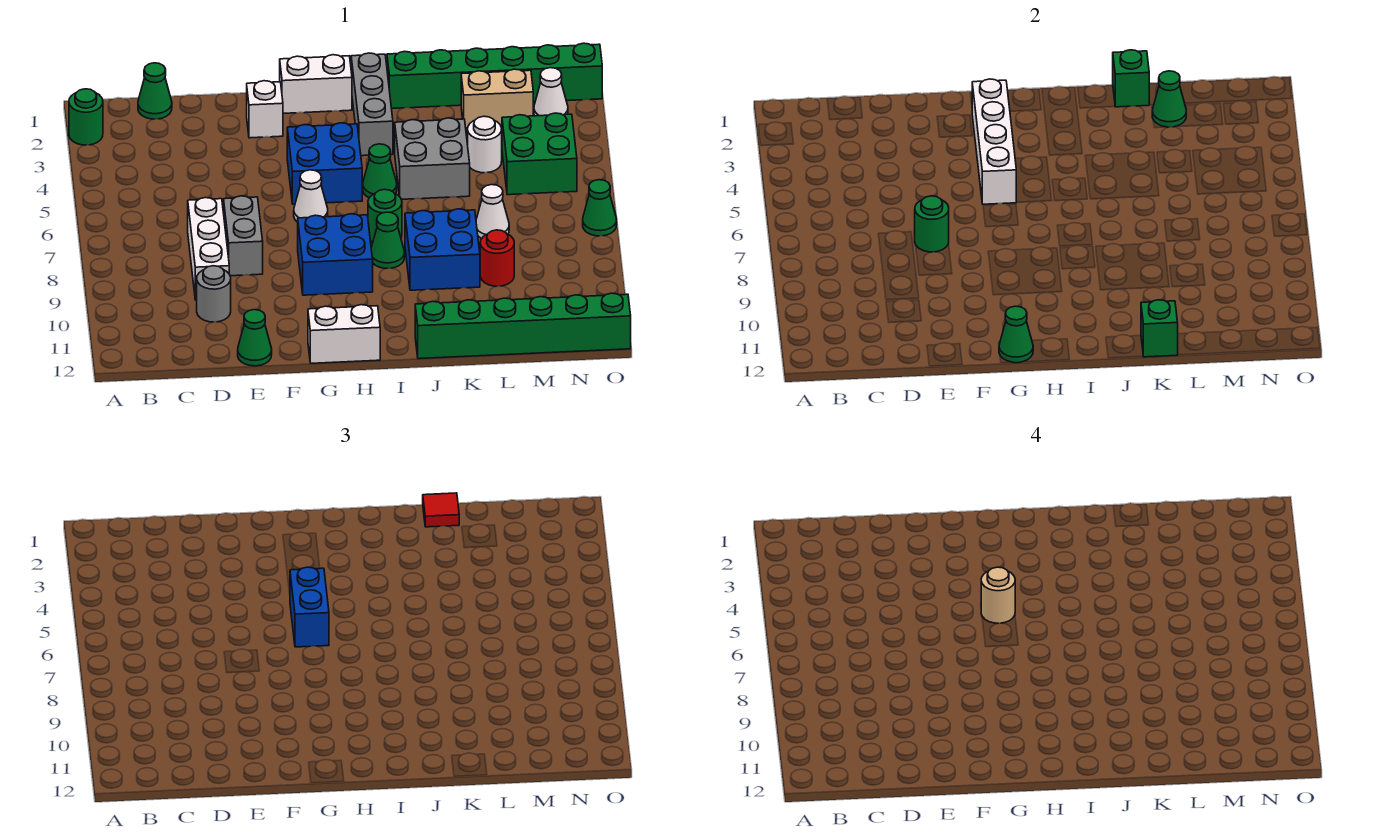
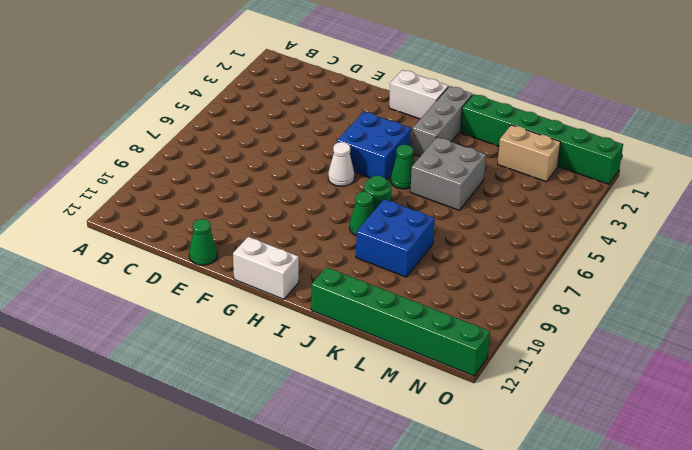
none -> green round brick A2 level 1
none -> green cone C1 level 1
none -> white brick D7:D9 level 1
none -> grey round brick D10 level 1

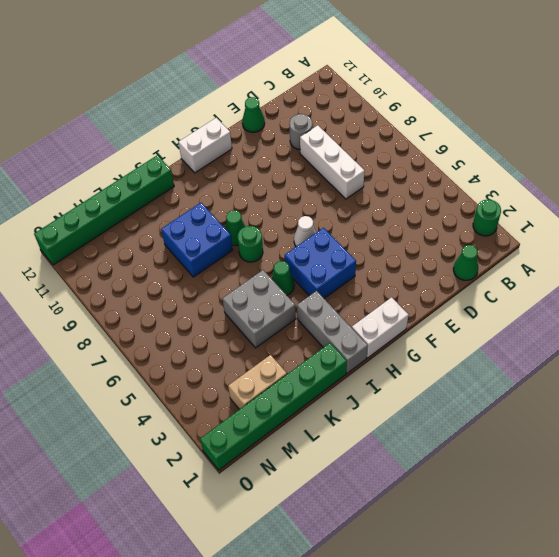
none -> grey brick E7:E8 level 1
none -> white brick F2 level 1
none -> blue brick G8:H9 level 1
none -> white round brick L4 level 1

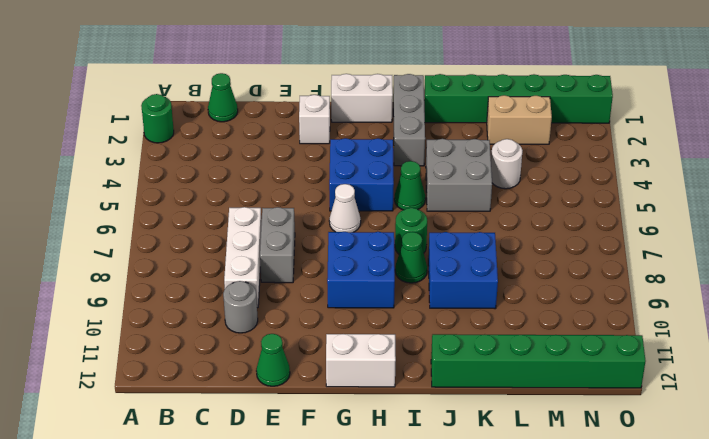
none -> white cone L7 level 1
none -> red round brick L9 level 1
none -> green brick M4:N5 level 1
none -> white cone N2 level 1

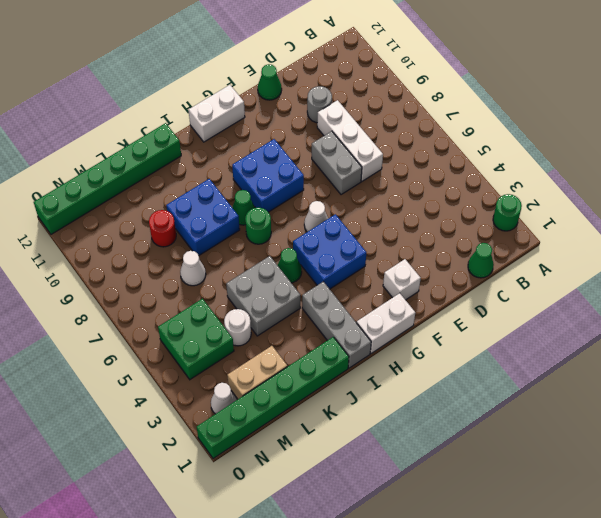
none -> green cone O7 level 1
none -> green round brick E7 level 2
none -> white brick G2:G5 level 2
none -> green cone G12 level 2

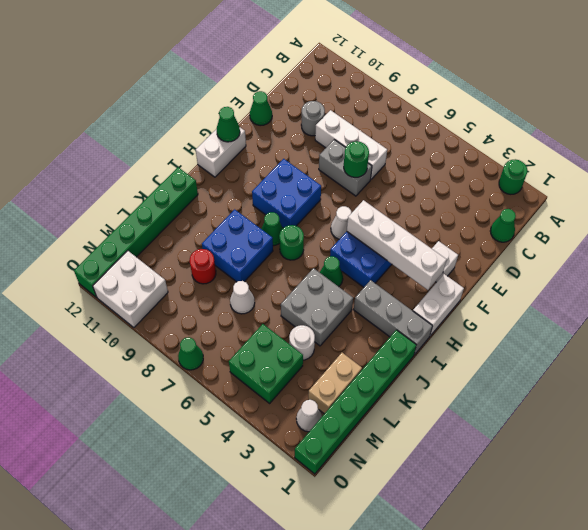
white brick N10:O11 level 1 -> none
none -> green brick K1 level 2
none -> green brick K12 level 2
none -> green cone L2 level 2
none -> blue brick G5:G6 level 3

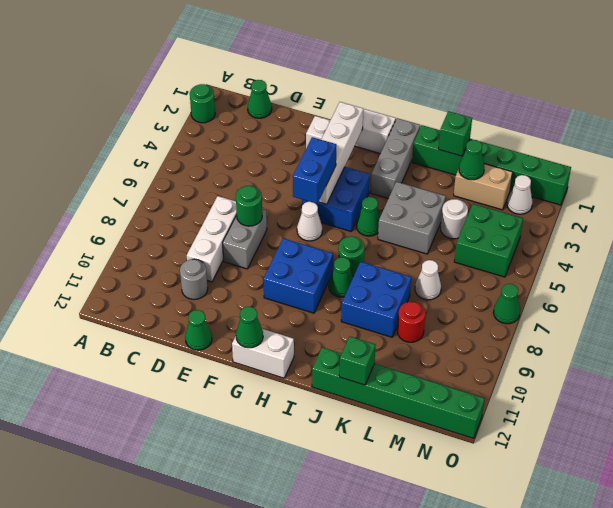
none -> red tile K1 level 3
none -> tan round brick G5 level 4

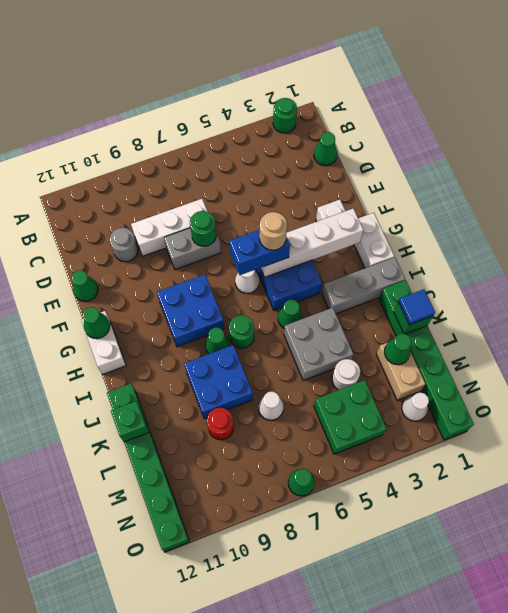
blue tile K1 level 3 -> red tile K1 level 3

